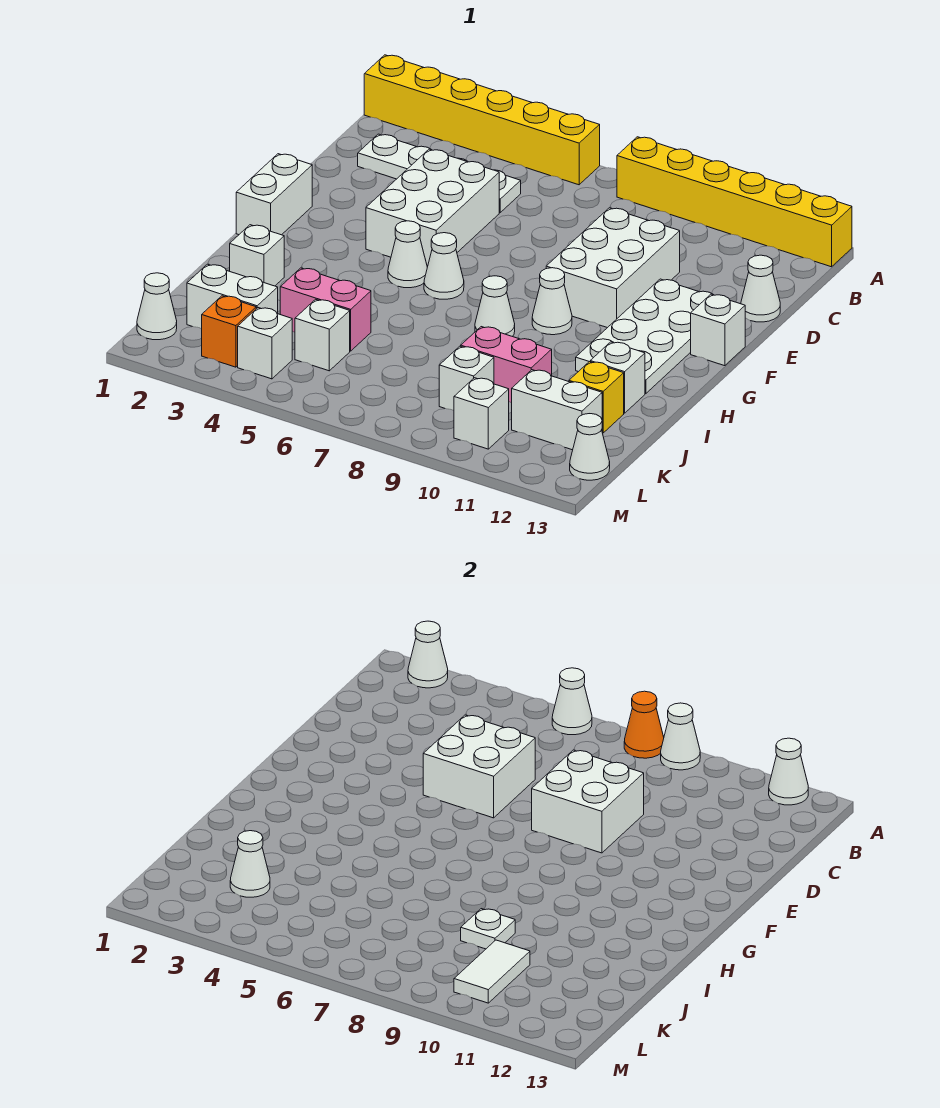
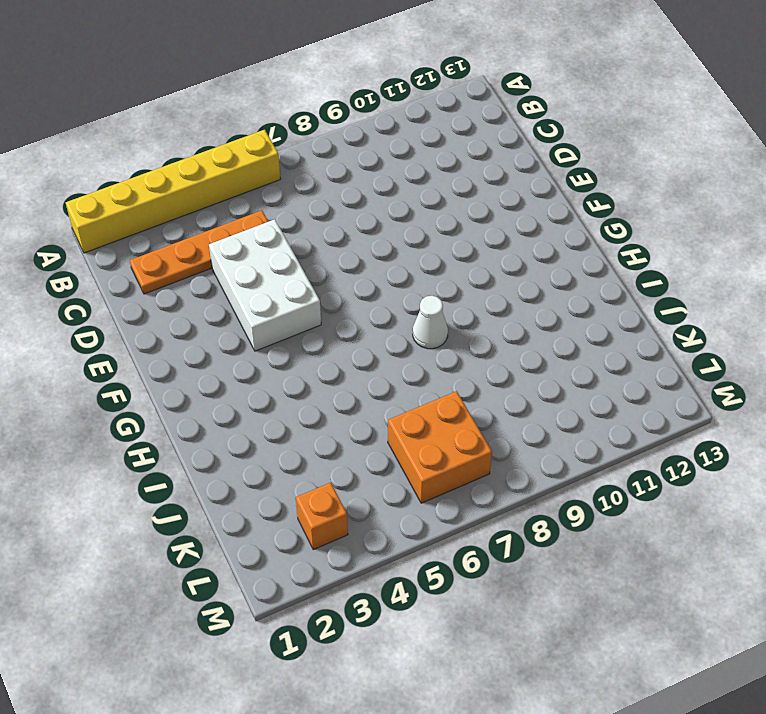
orange plate C2:C5 level 1 -> white plate C2:C5 level 1
orange brick K6:L7 level 1 -> none
none -> yellow brick A8:A13 level 1
none -> white brick D9:F10 level 1
none -> white cone D13 level 1
none -> white plate E11:H12 level 1

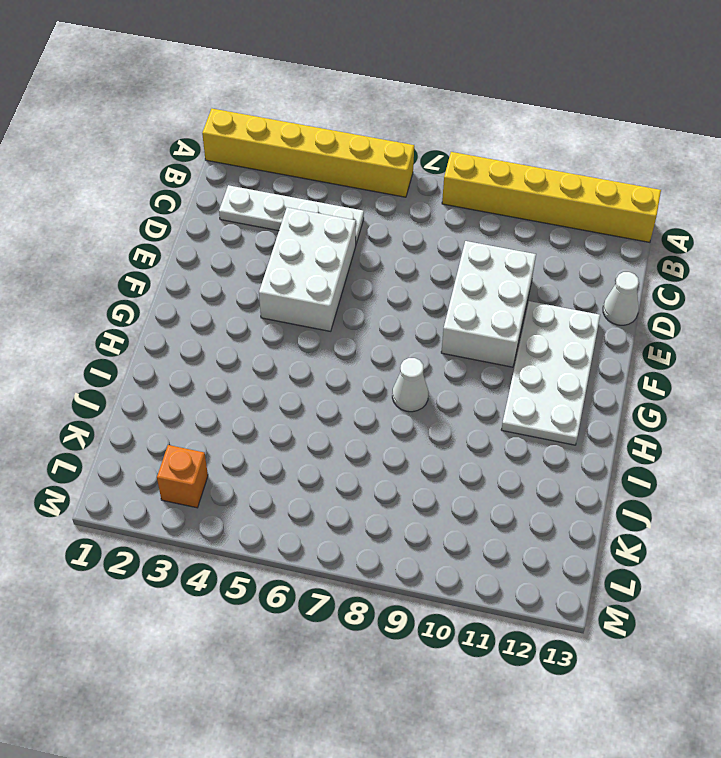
none -> white brick F1:G1 level 1
none -> white brick F13 level 1
none -> white cone G5 level 1
none -> white cone G6 level 1

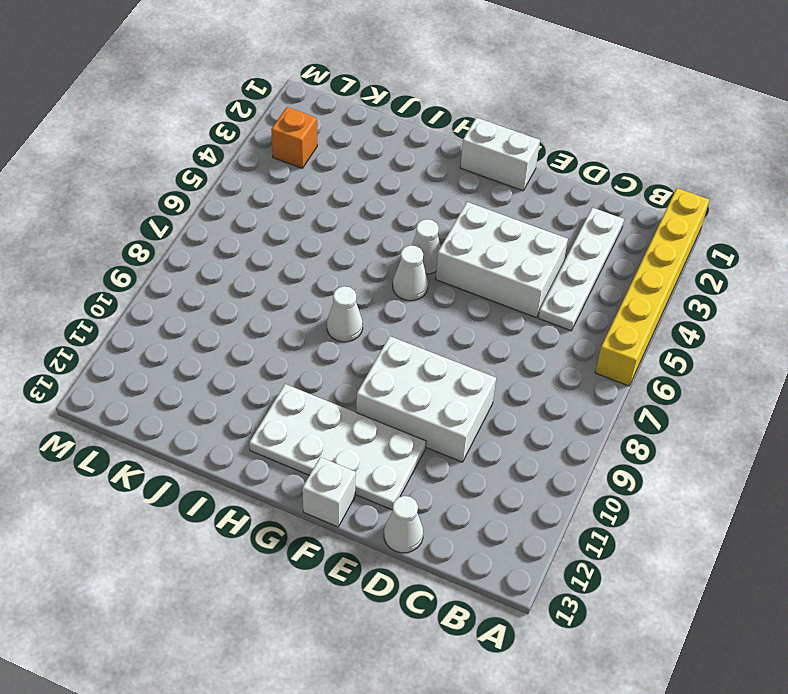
none -> yellow brick A8:A13 level 1
none -> white cone G9 level 1
none -> white brick I2 level 1
none -> white brick I12 level 1

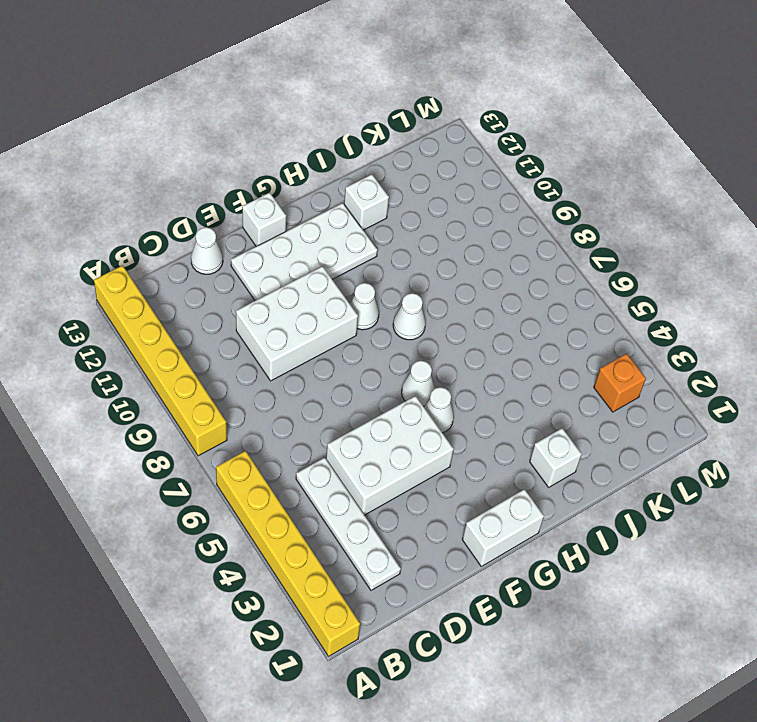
none -> pink brick J4:J5 level 1
none -> pink brick J9:J10 level 1
none -> yellow brick J12 level 1
none -> white brick K2:K3 level 1

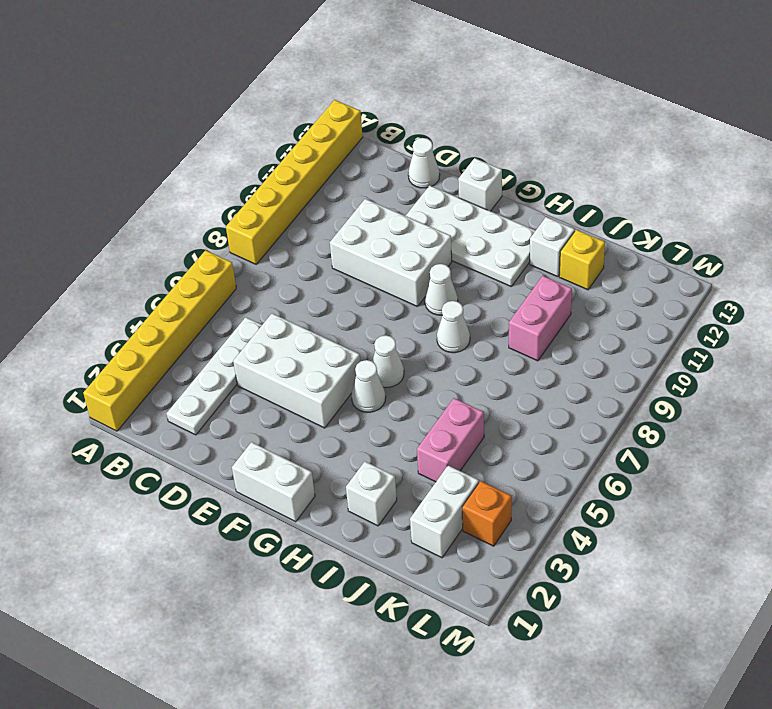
none -> white brick K5 level 1
none -> white brick K9 level 1
none -> white brick K11:K12 level 1
none -> white cone L1 level 1

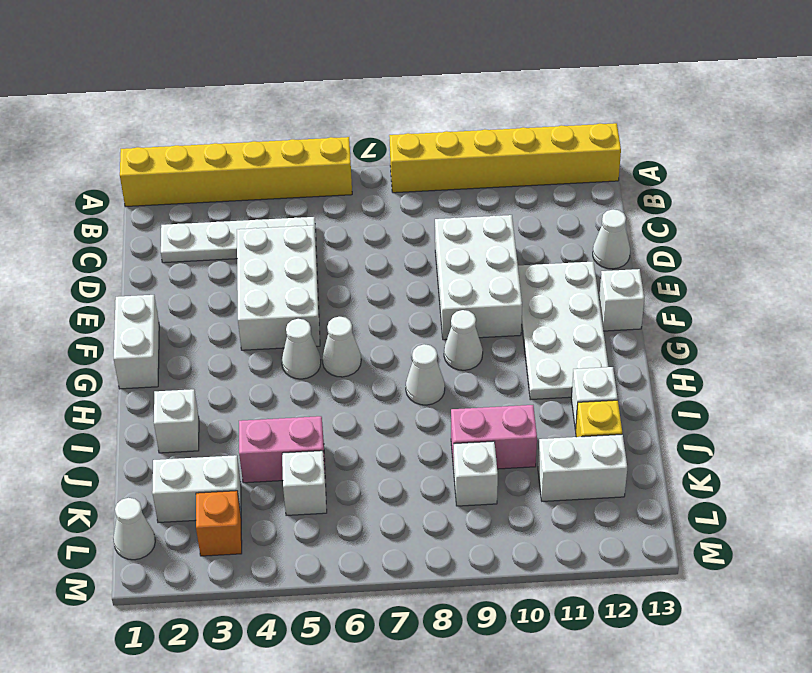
none -> white brick L4 level 1
none -> white brick L10 level 1
none -> white cone L13 level 1
none -> white cone A2 level 2

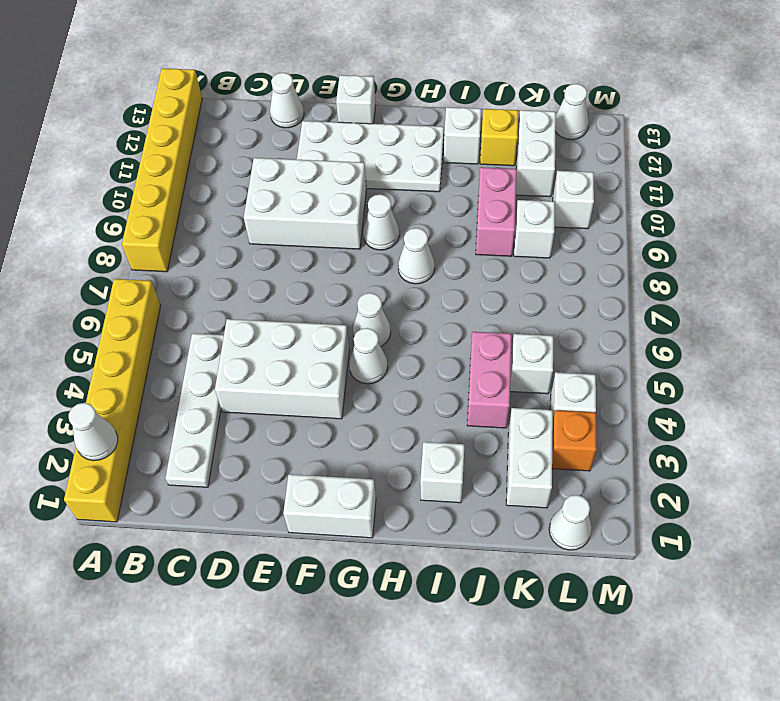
none -> white cone A6 level 2
none -> orange cone A8 level 2
none -> white cone A9 level 2
none -> white cone A12 level 2

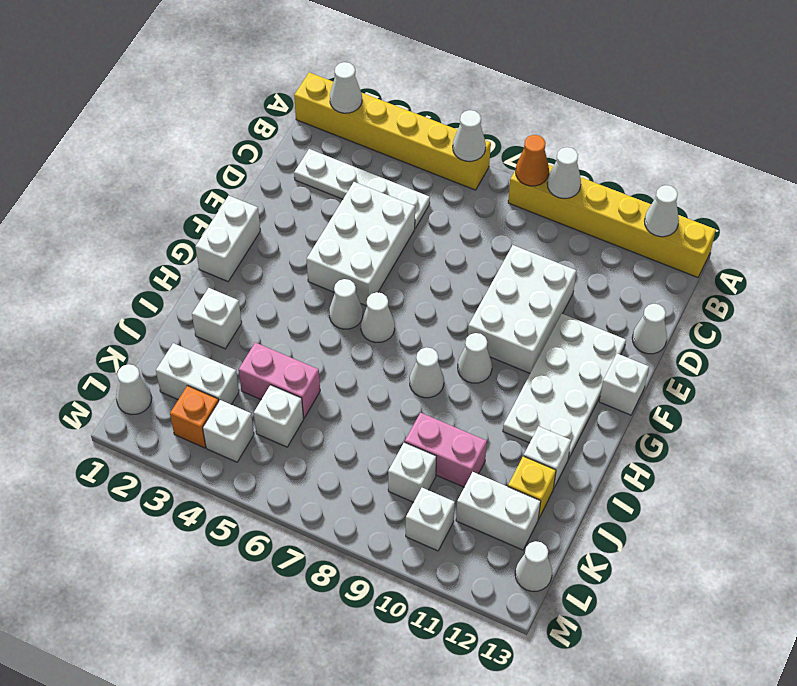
none -> white brick D5:E6 level 2
none -> white brick D8:E9 level 2
none -> white plate J9 level 2
none -> white cone K3 level 2

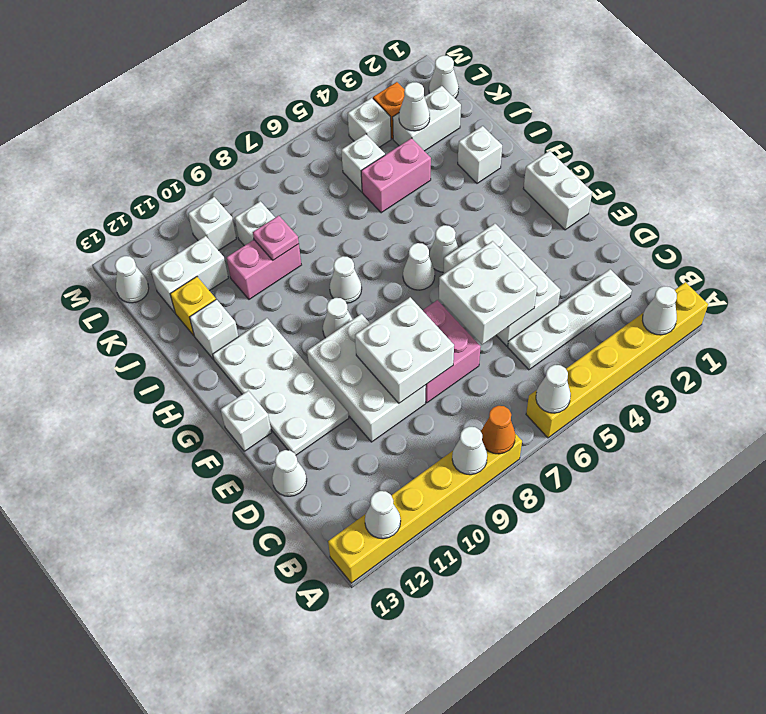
pink brick D7:E8 level 1 -> none
pink plate J9 level 2 -> white plate J9 level 2
none -> white tile K10:L10 level 2

